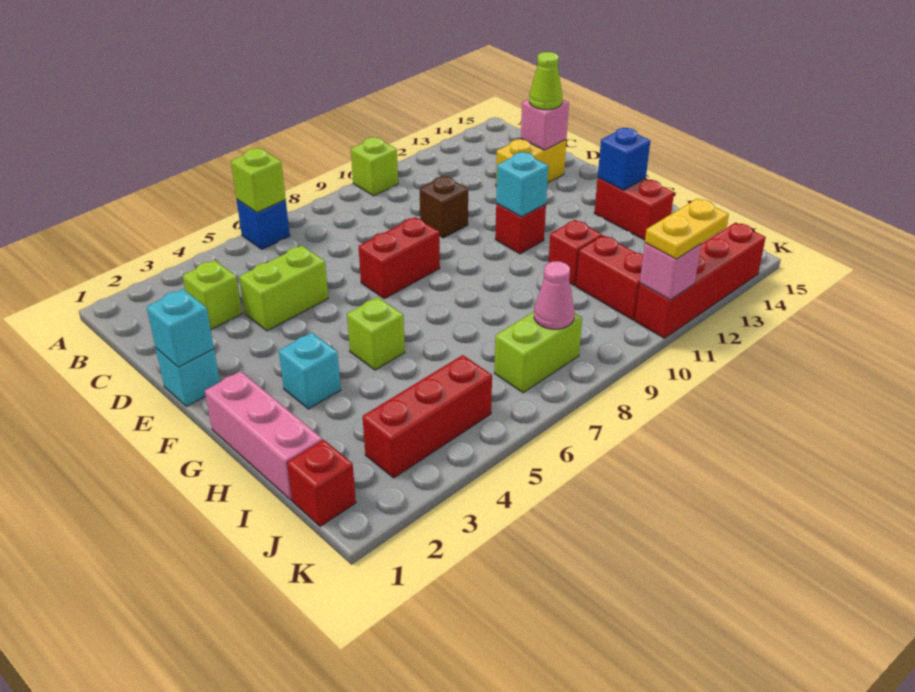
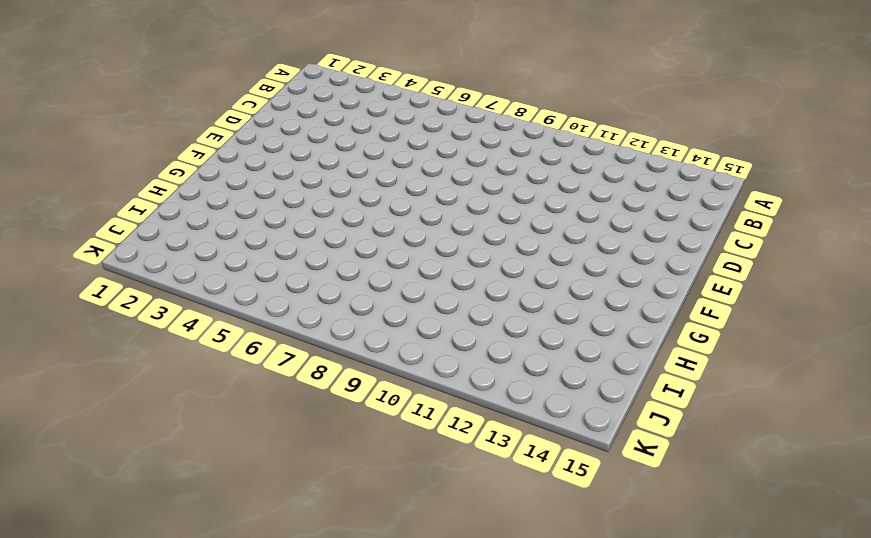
none -> blue brick A6 level 1
none -> lime brick A10 level 1
none -> lime brick C3 level 1

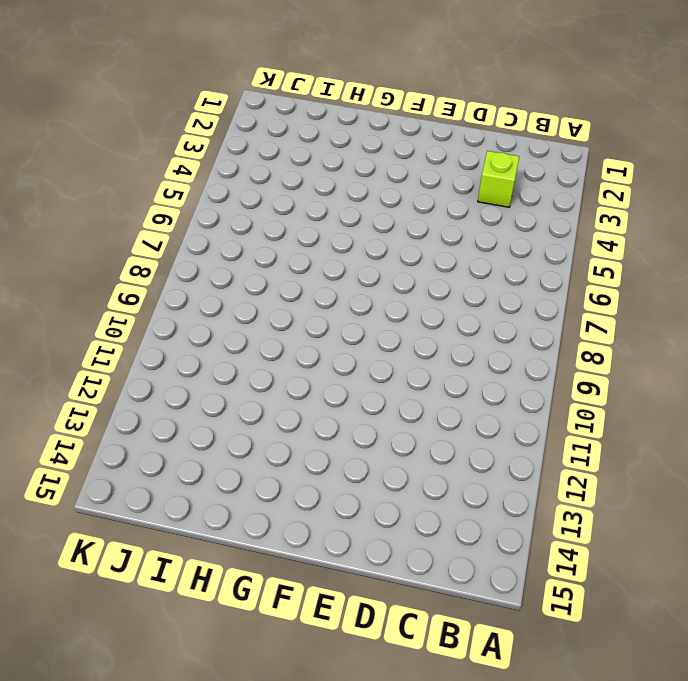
none -> blue brick A6 level 1
none -> lime brick A10 level 1
none -> lime brick D4:D5 level 1

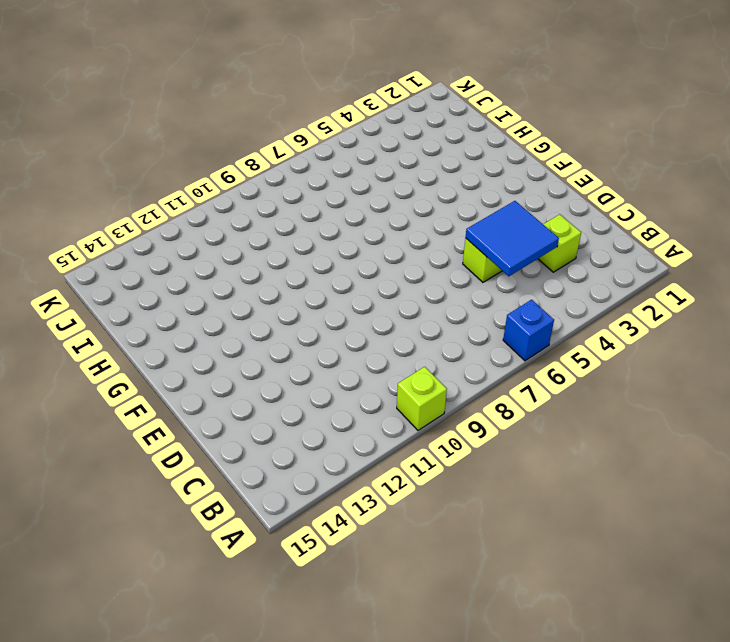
blue tile C4:D5 level 2 -> none
none -> brown brick D10 level 1
none -> yellow brick D13:D14 level 1
none -> cyan brick E1 level 1

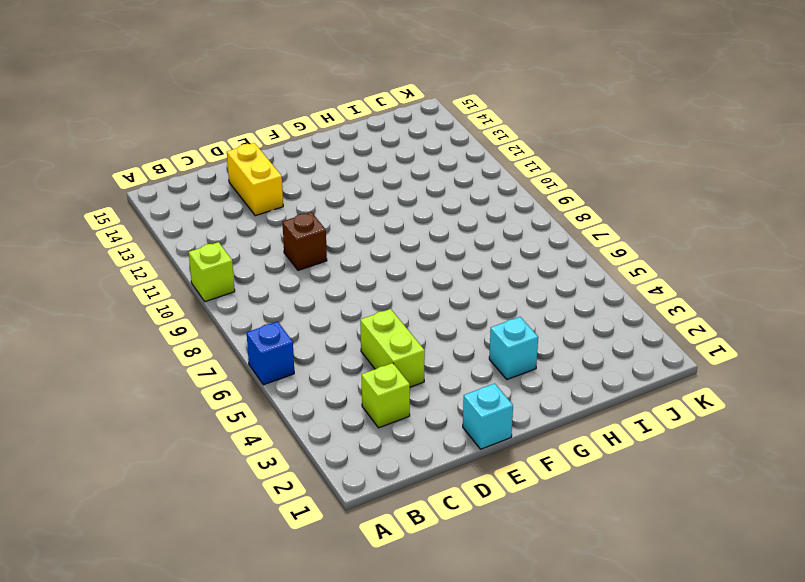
none -> red brick E7:E8 level 1
none -> red brick F11 level 1
none -> pink brick G1:I1 level 1

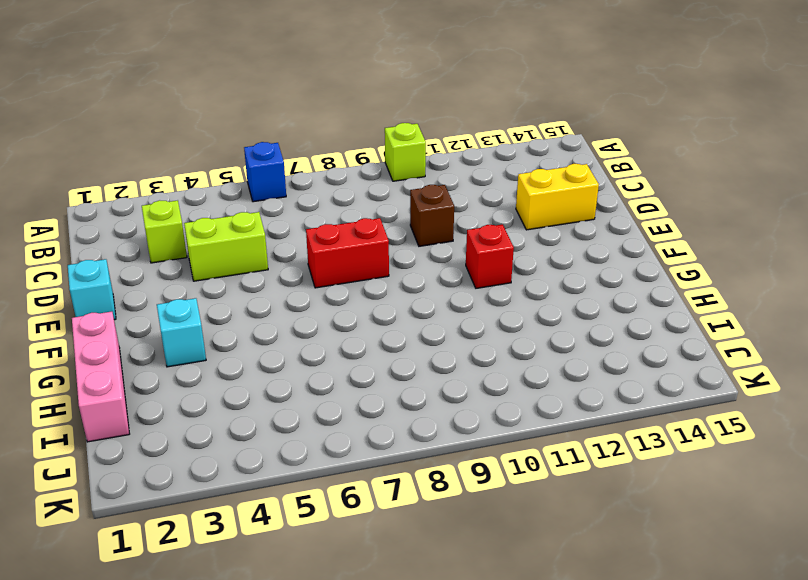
none -> lime brick G5 level 1
none -> red brick G14:H14 level 1
none -> red brick H11 level 1

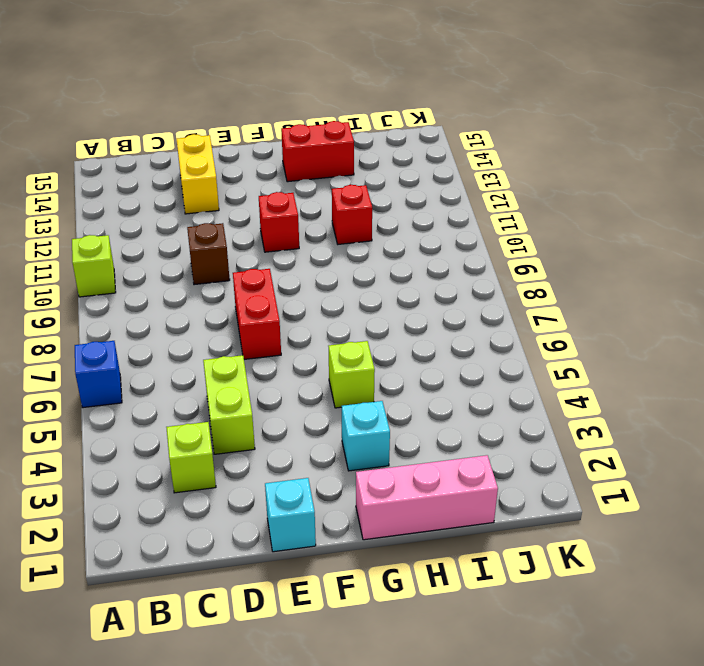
none -> red brick I11:J11 level 1
none -> red brick J1 level 1
none -> red brick J3:J5 level 1

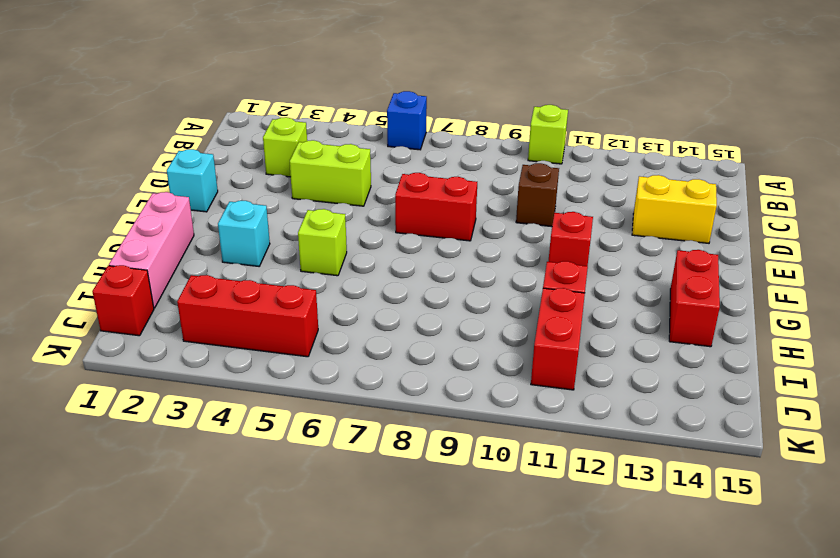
none -> lime brick J7:J8 level 1
none -> red brick K11:K14 level 1
none -> lime brick A6 level 2

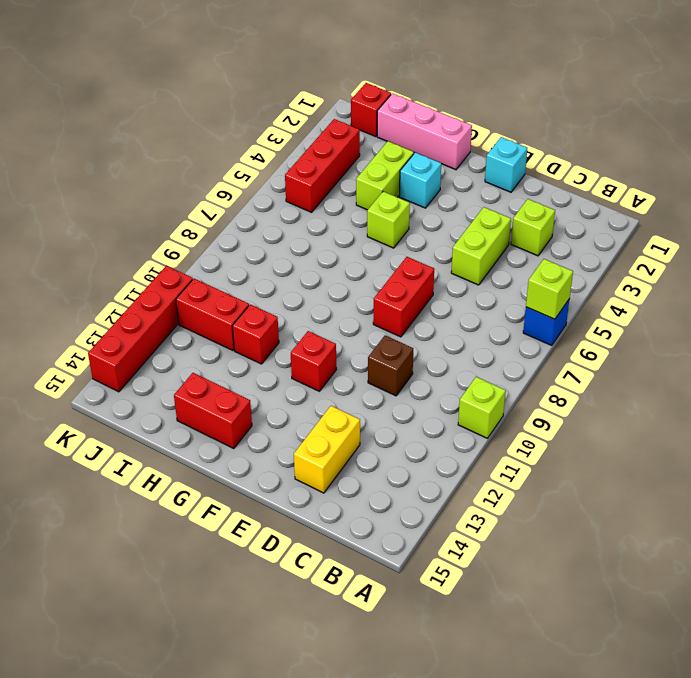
lime brick H3:H4 level 1 -> lime brick J7:J8 level 1
none -> pink brick D14 level 2
none -> cyan brick E1 level 2
none -> cyan brick F11 level 2

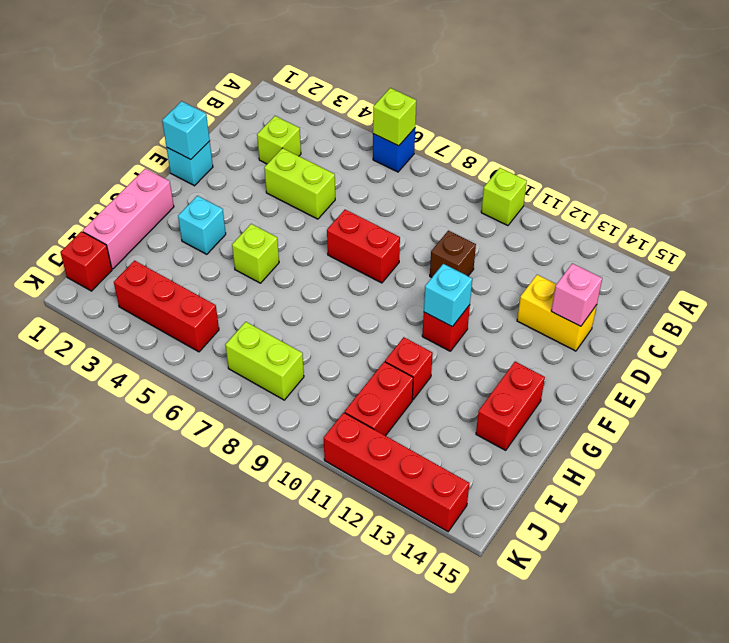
none -> blue brick G14 level 2
none -> pink cone J8 level 2
none -> pink brick K11 level 2

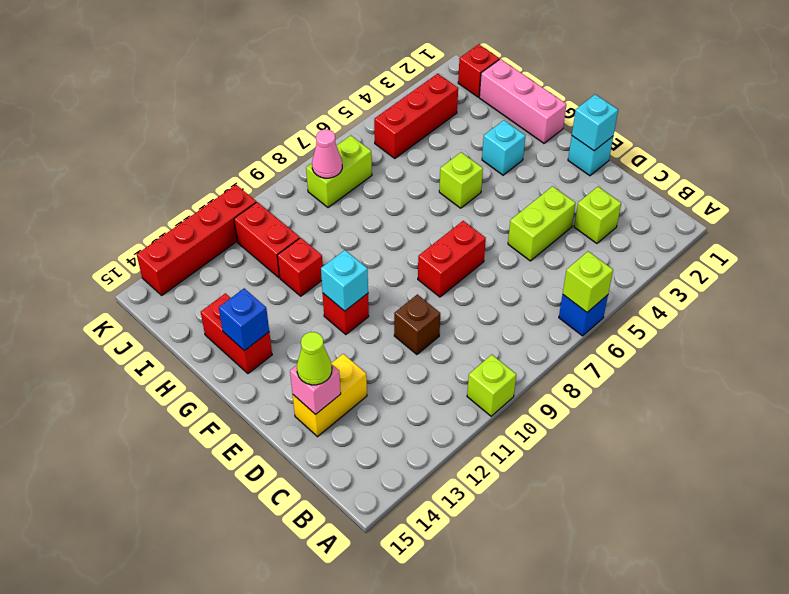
none -> pink brick K11 level 2
none -> yellow plate K11:K12 level 3

